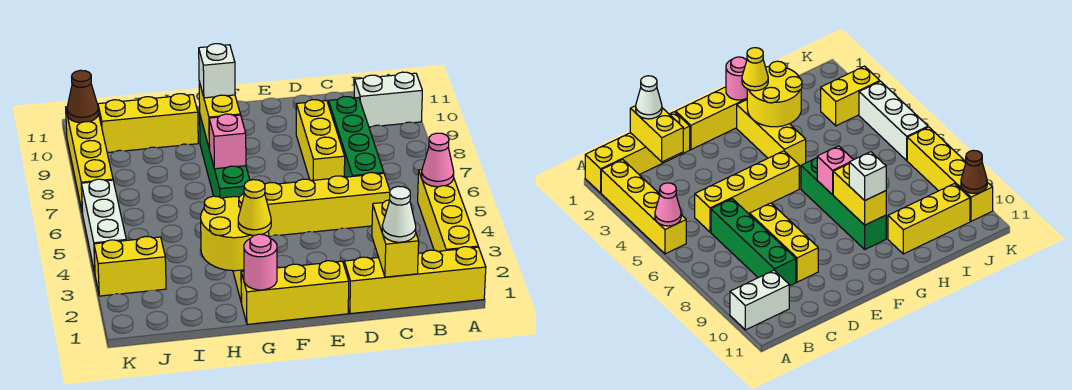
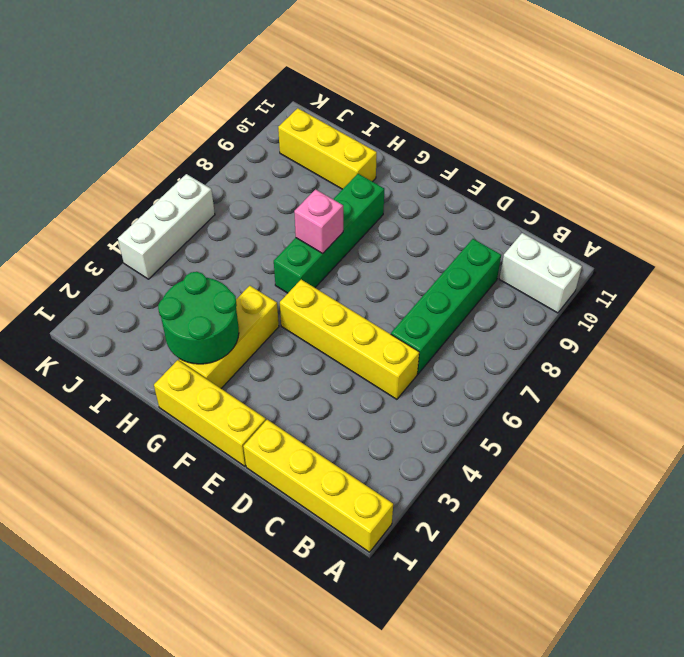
green round brick G2:H3 level 2 -> yellow round brick G2:H3 level 2
none -> yellow brick A2:A5 level 1
none -> yellow brick D7:D9 level 1
none -> yellow brick J3:K3 level 1

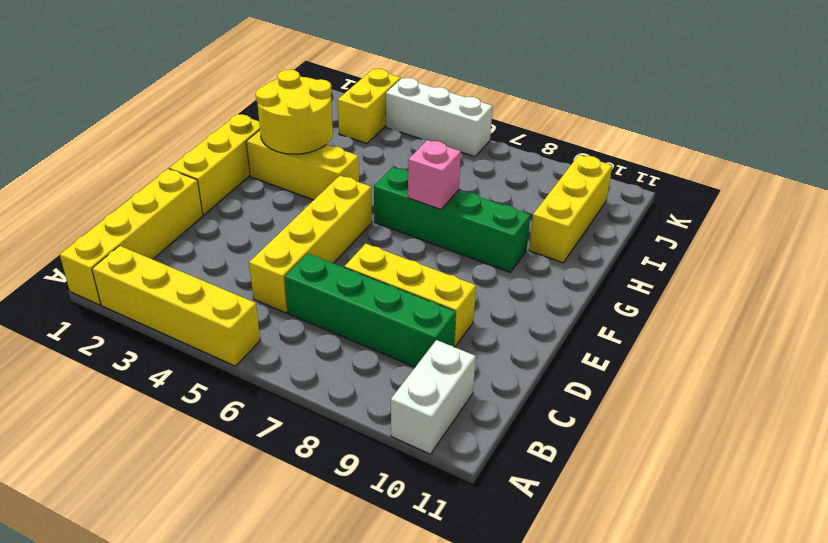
none -> yellow brick K7:K10 level 1
none -> pink cone A5 level 2
none -> yellow brick C1:C2 level 2

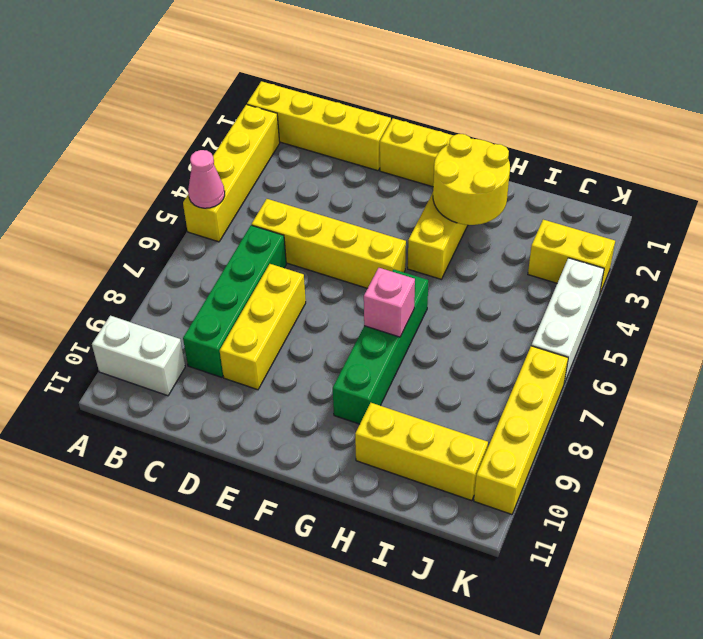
none -> yellow brick C1:C2 level 2
none -> pink round brick G1 level 2
none -> yellow brick G8:G9 level 2

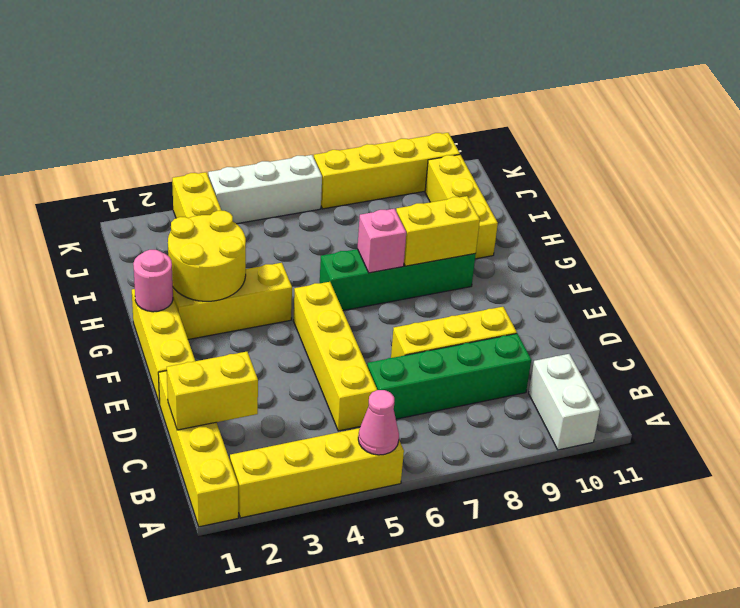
none -> brown cone K10 level 2
none -> white cone C1 level 3
none -> yellow cone G2 level 3

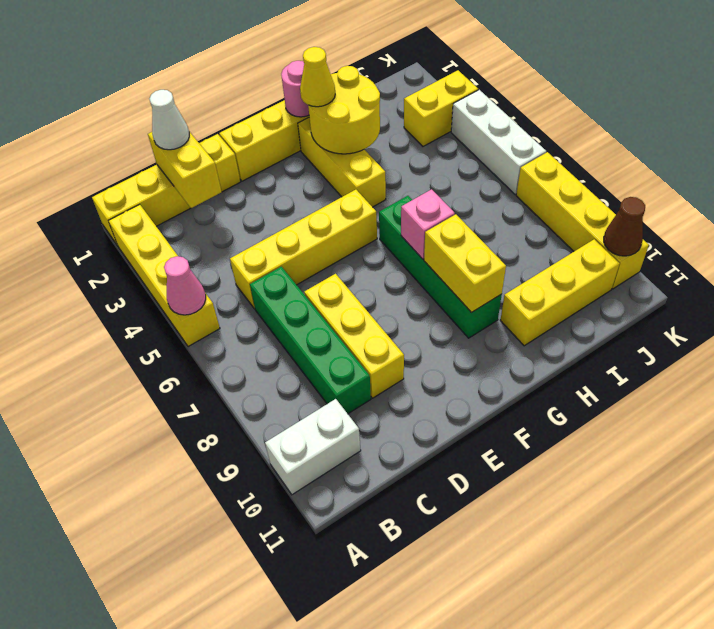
none -> white brick G9 level 3

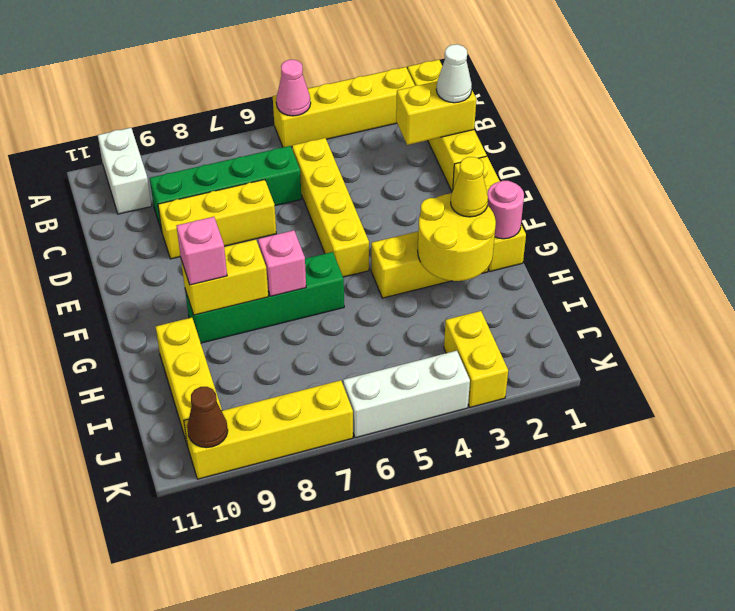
pink brick G9 level 3 -> white brick G9 level 3

